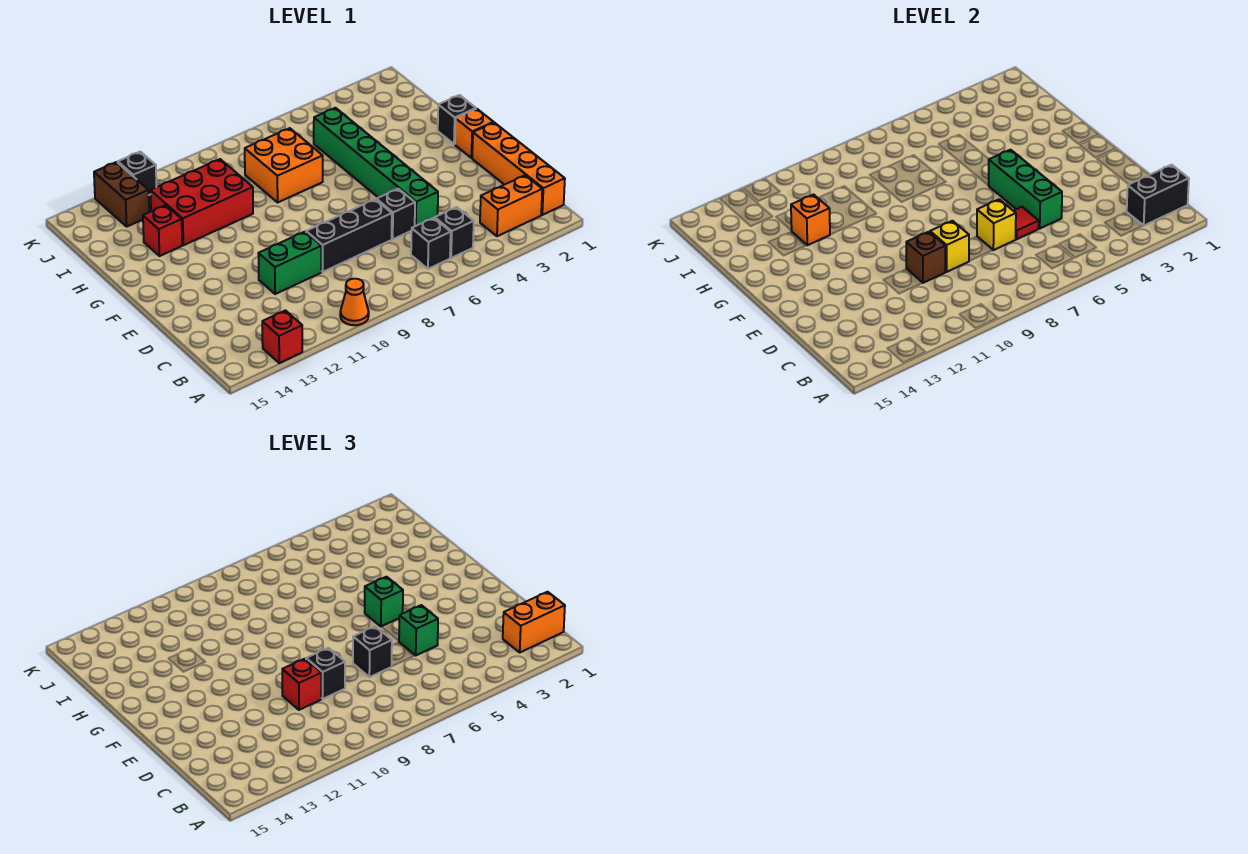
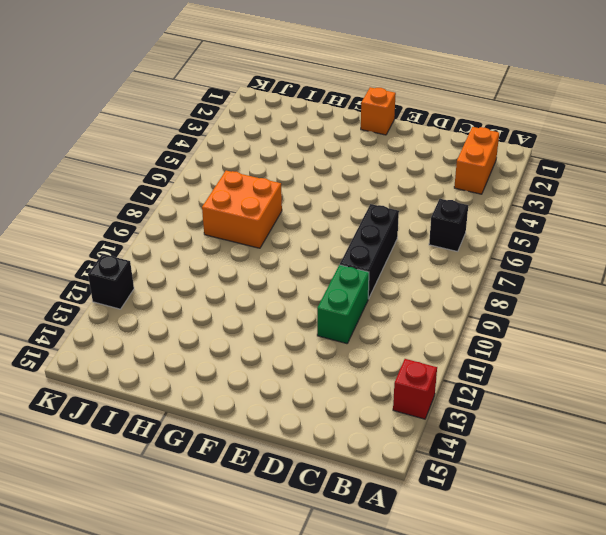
none -> orange cone A10 level 1
none -> orange brick B1:E1 level 1
none -> black brick B5 level 1
none -> green brick D5:I5 level 1

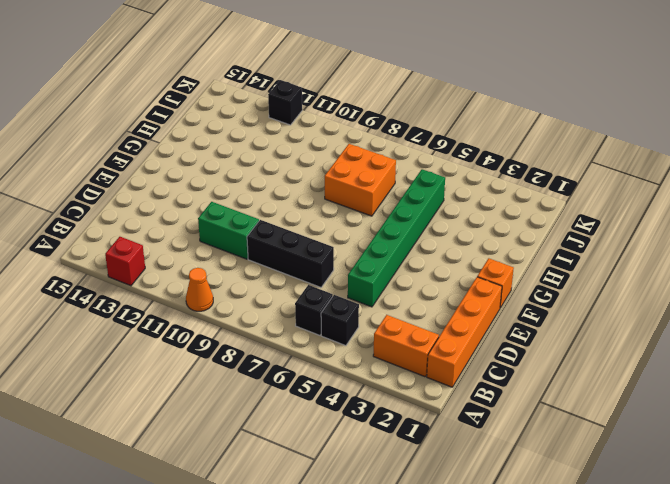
none -> black brick D6 level 1
none -> black brick G1 level 1
none -> red brick H10:I12 level 1
none -> red brick H13 level 1

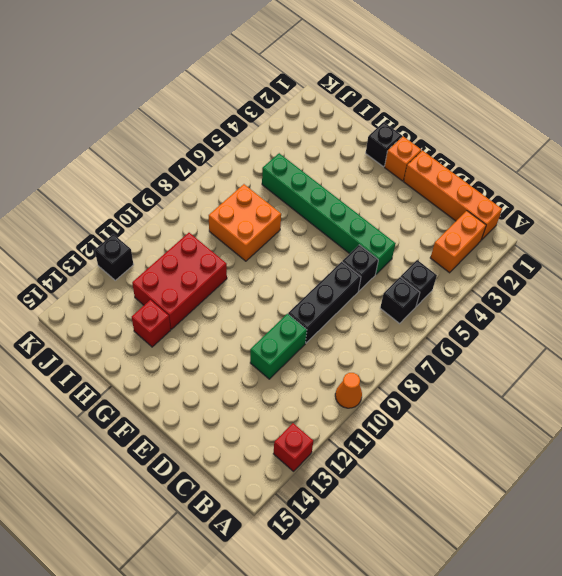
none -> brown brick J13:K13 level 1
none -> black brick B1:B2 level 2
none -> green brick D5:F5 level 2
none -> red tile D6 level 2

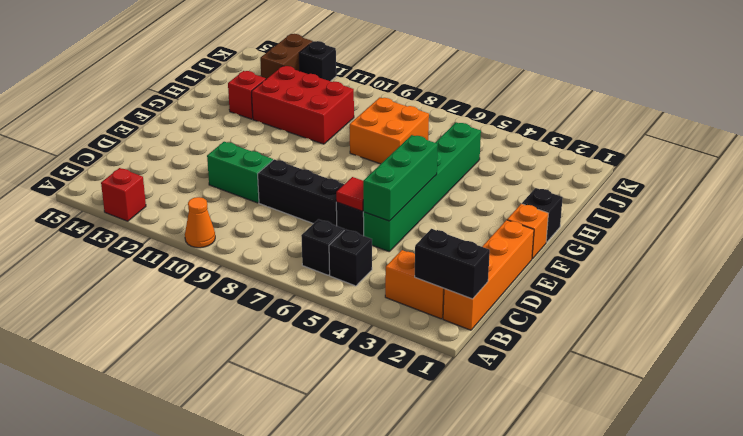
none -> yellow brick D7 level 2
none -> yellow brick D9 level 2
none -> brown brick D10 level 2
none -> orange brick H12 level 2

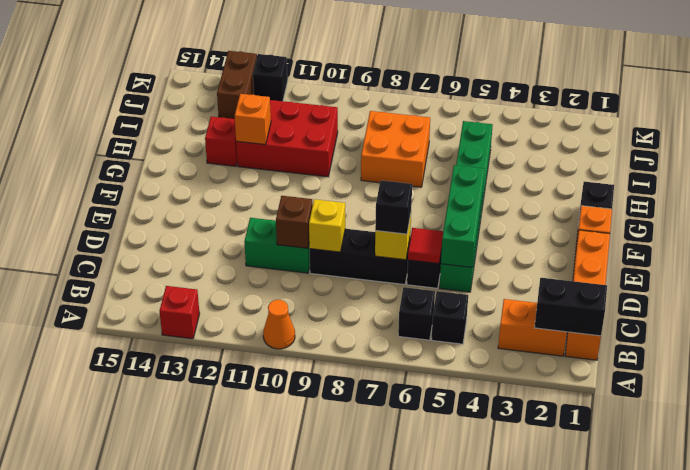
none -> orange brick B1:B2 level 3
none -> green brick D5 level 3
none -> black brick D9 level 3
none -> red brick D10 level 3

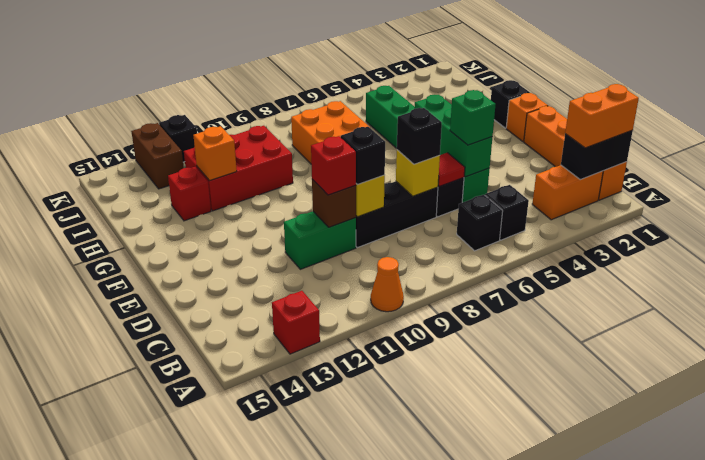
none -> green brick F5 level 3

